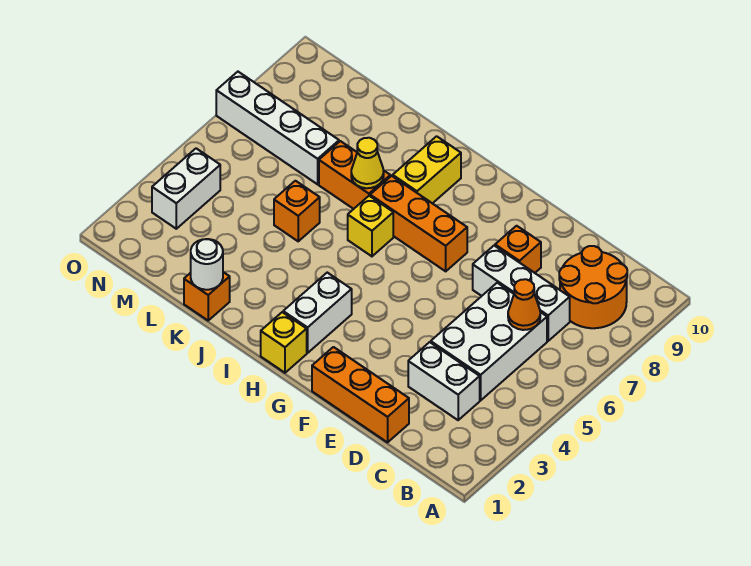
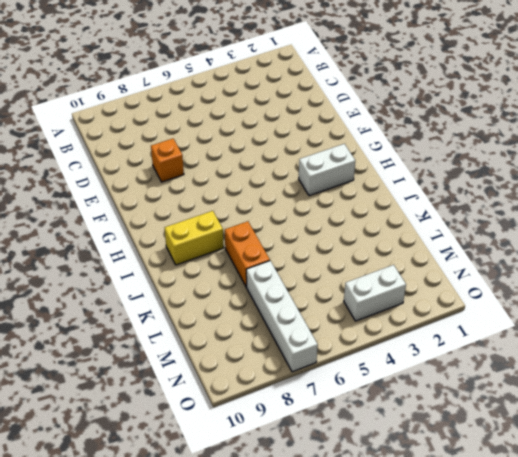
none -> orange round brick B8:C9 level 1
none -> white brick C3:D3 level 1
none -> white brick C4:D6 level 1

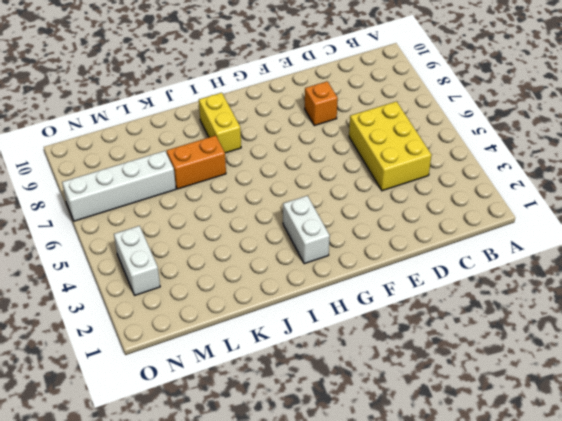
yellow brick C4:D6 level 1 -> white brick C4:D6 level 1
none -> orange round brick B8:C9 level 1
none -> white brick C3:D3 level 1
none -> white brick C7:E7 level 1

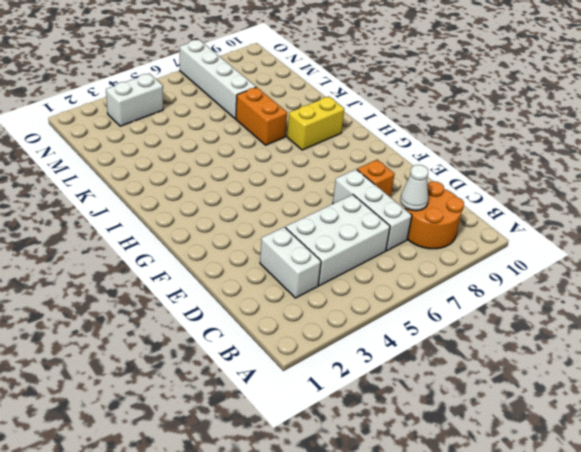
white cone C8 level 2 -> none
none -> orange brick D1:F1 level 1
none -> orange brick G7:I7 level 1
none -> yellow brick H1 level 1

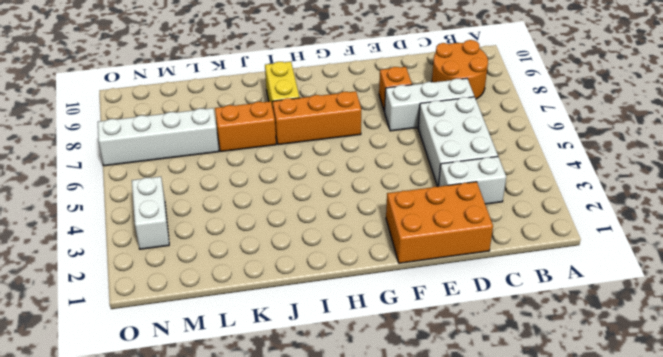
orange brick D1:F2 level 1 -> orange brick D1:F1 level 1
none -> yellow brick H1 level 1
none -> white brick H2:H3 level 1
none -> yellow brick I6 level 1

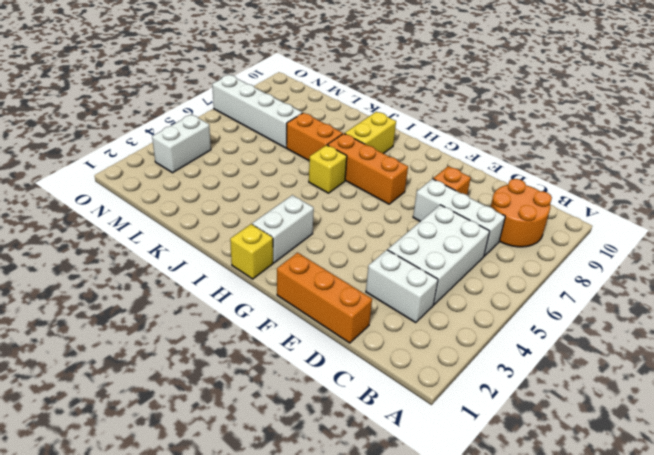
none -> orange brick K1 level 1
none -> orange brick K5 level 1
none -> orange cone C6 level 2

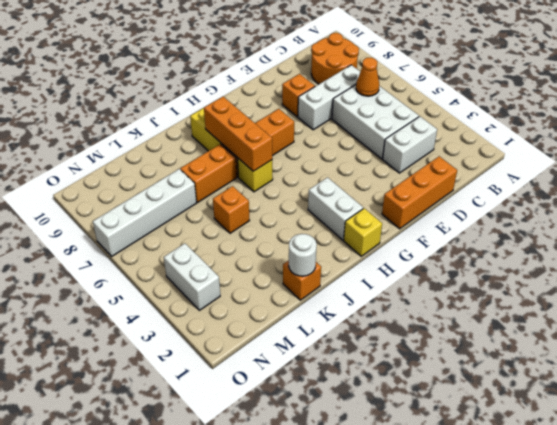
orange brick I6:I8 level 2 -> none
none -> yellow cone J7 level 2

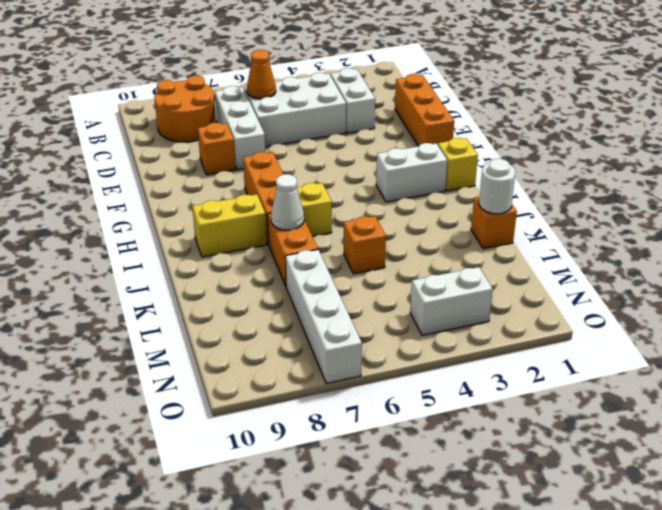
white cone J7 level 2 -> yellow cone J7 level 2

